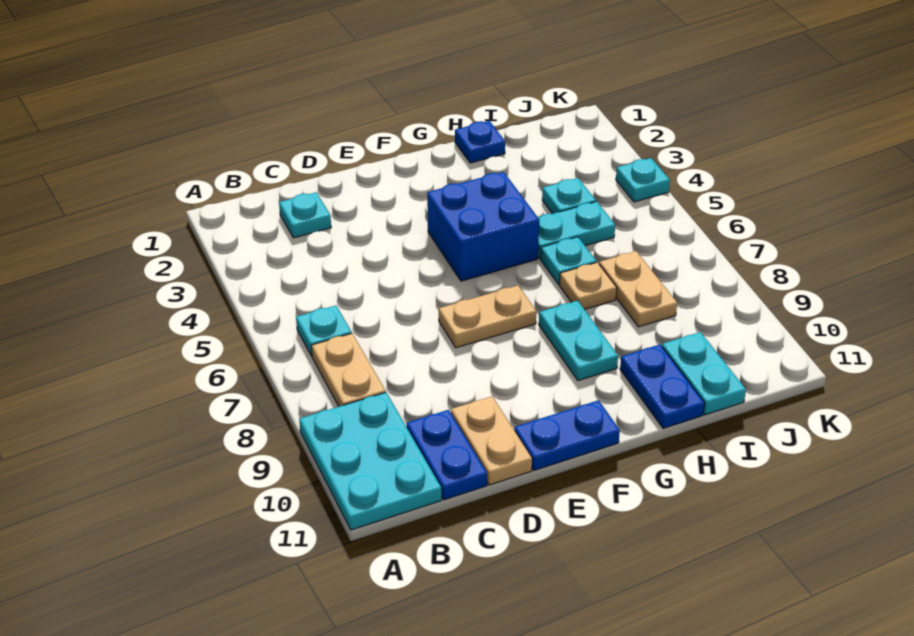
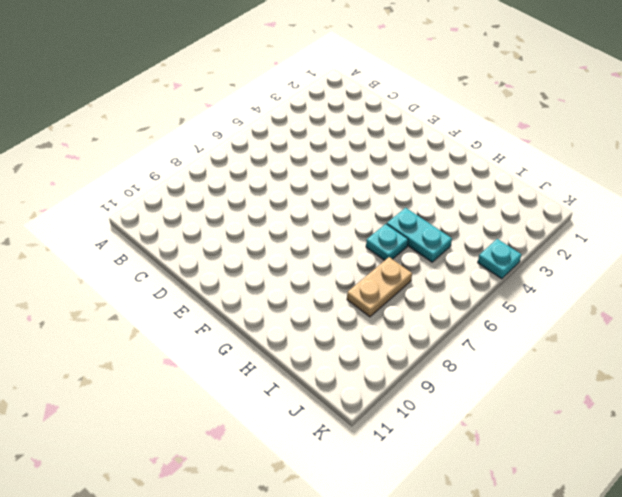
none -> cyan plate A9:B11 level 1
none -> cyan plate B6 level 1
none -> tan plate B7:B8 level 1

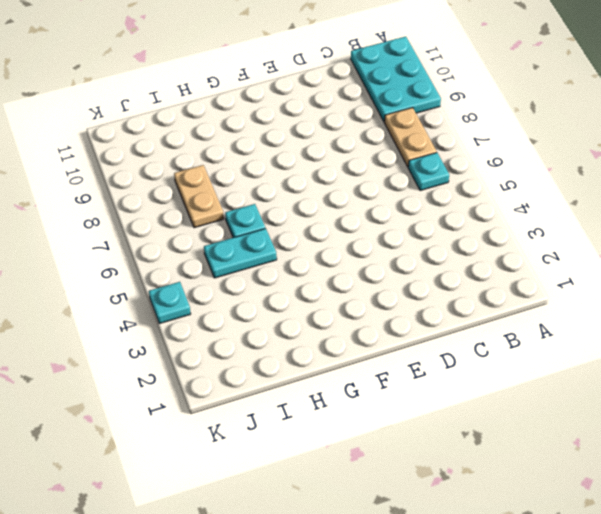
none -> cyan plate C2 level 1
none -> blue plate C10:C11 level 1
none -> tan plate D10:D11 level 1

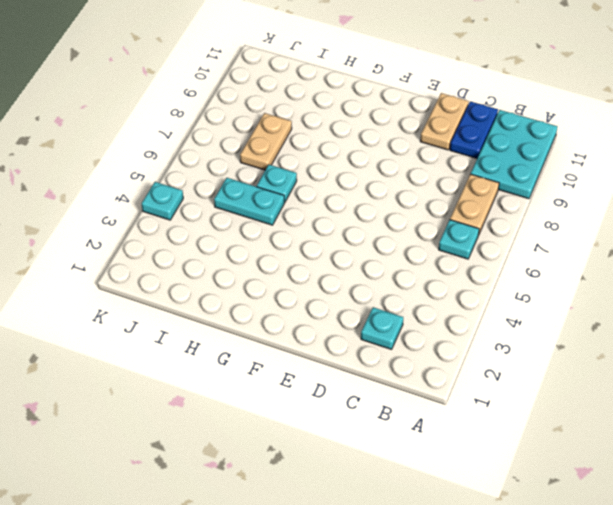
none -> tan plate E7:F7 level 1
none -> blue plate E11:F11 level 1
none -> blue brick F4:G5 level 1

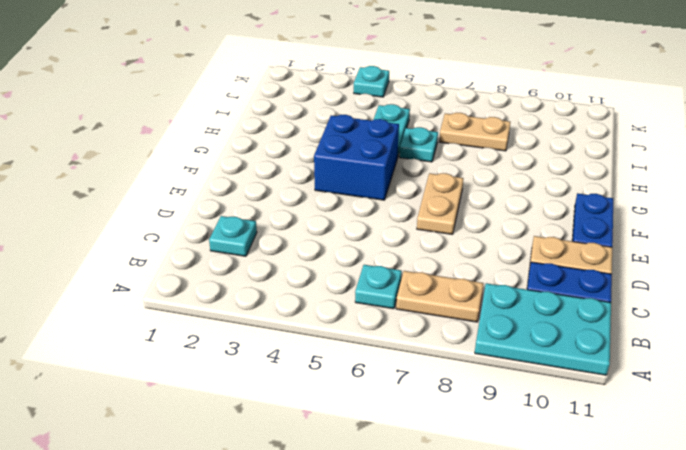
none -> cyan plate G8:G9 level 1
none -> blue plate H1 level 1
none -> tan plate H7 level 1

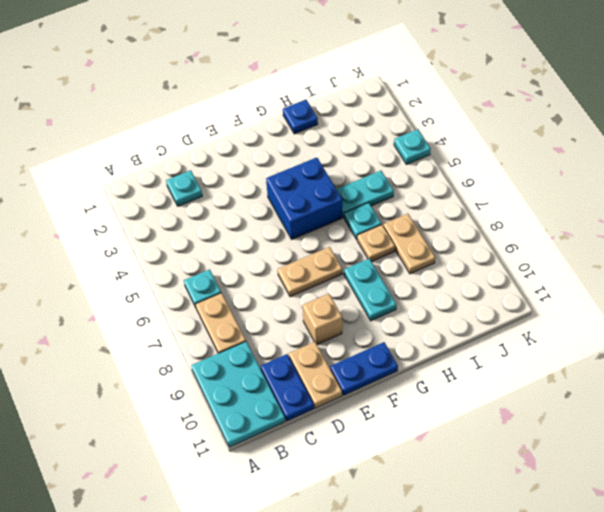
tan brick E9 level 1 -> none
none -> blue plate H10:H11 level 1
none -> cyan plate I4 level 1
none -> cyan plate I10:I11 level 1

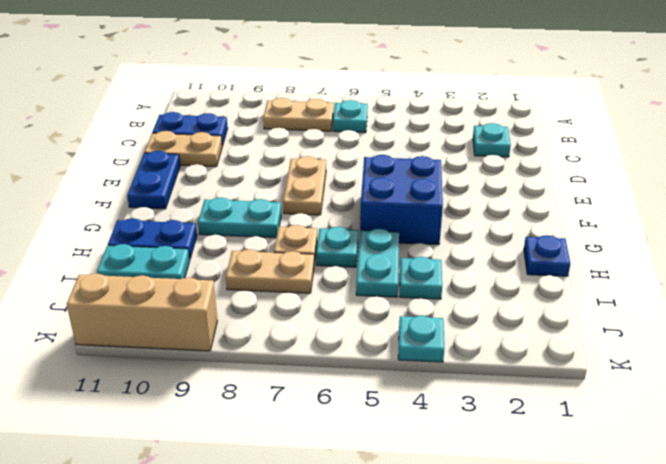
tan brick K9:K11 level 1 -> none
none -> cyan plate A9:B11 level 1

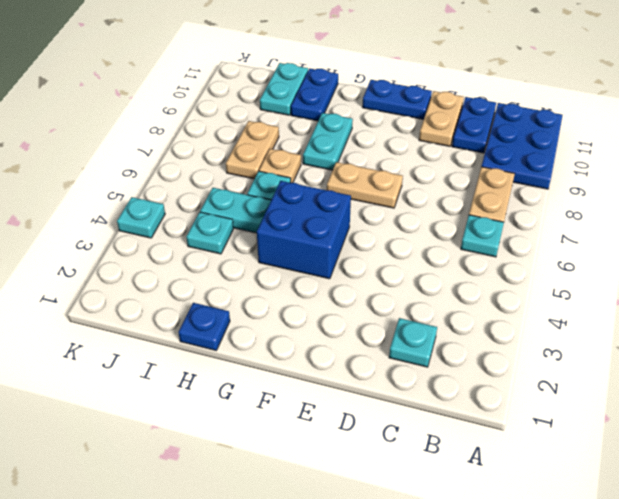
blue plate A9:B11 level 1 -> cyan plate A9:B11 level 1

